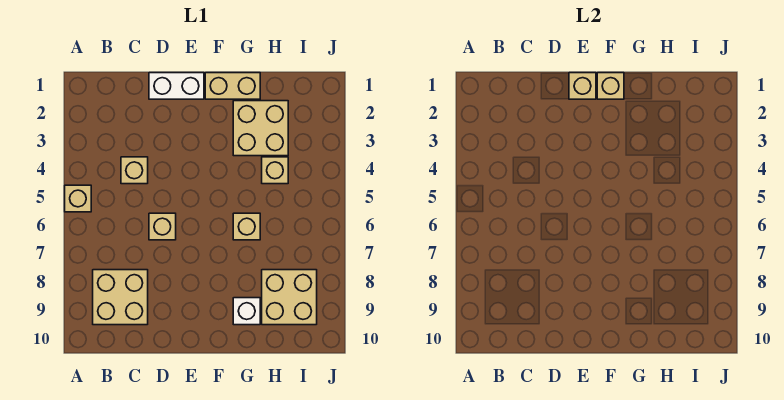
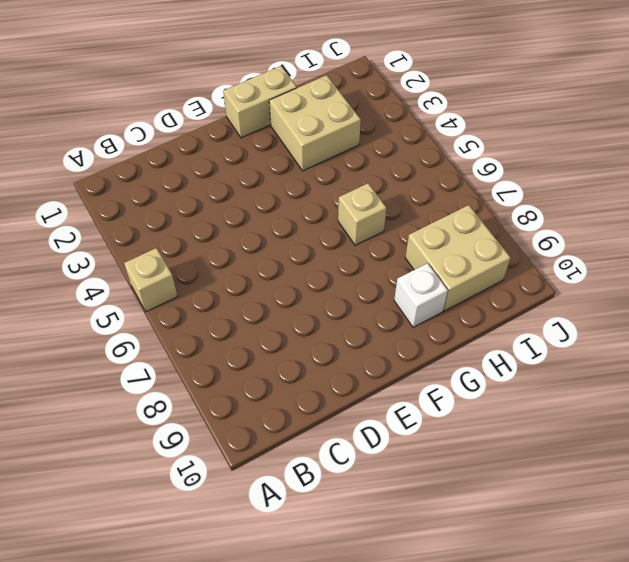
none -> tan brick B8:C9 level 1
none -> tan brick C4 level 1
none -> white brick D1:E1 level 1

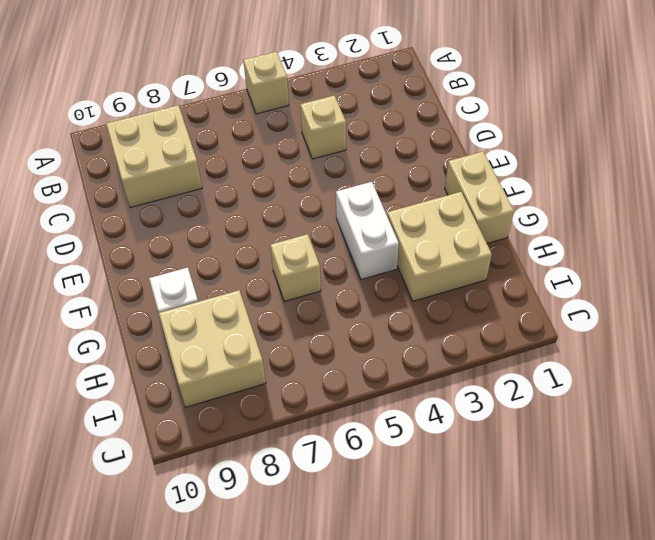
white brick F4:G4 level 1 -> white brick D1:E1 level 1
none -> tan brick D6 level 1
none -> tan brick H4 level 1
none -> tan brick E1 level 2

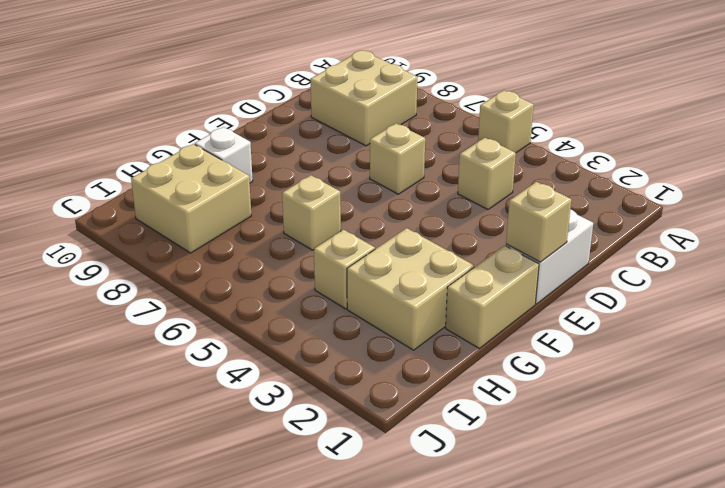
none -> tan brick F1 level 2

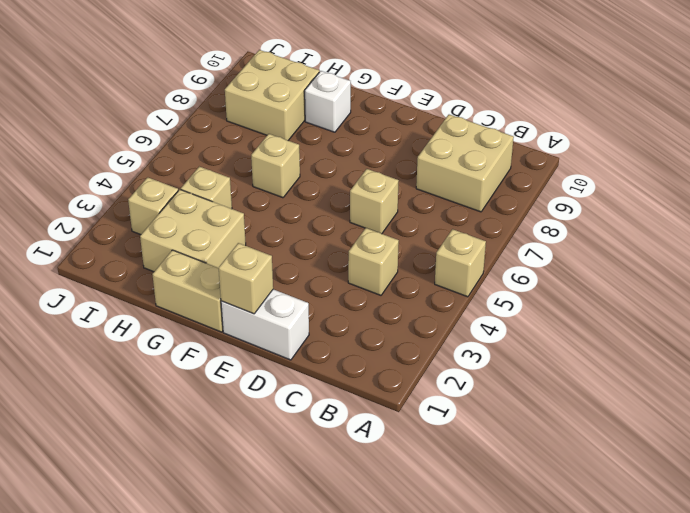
tan brick I3 level 1 -> tan brick F1 level 2

